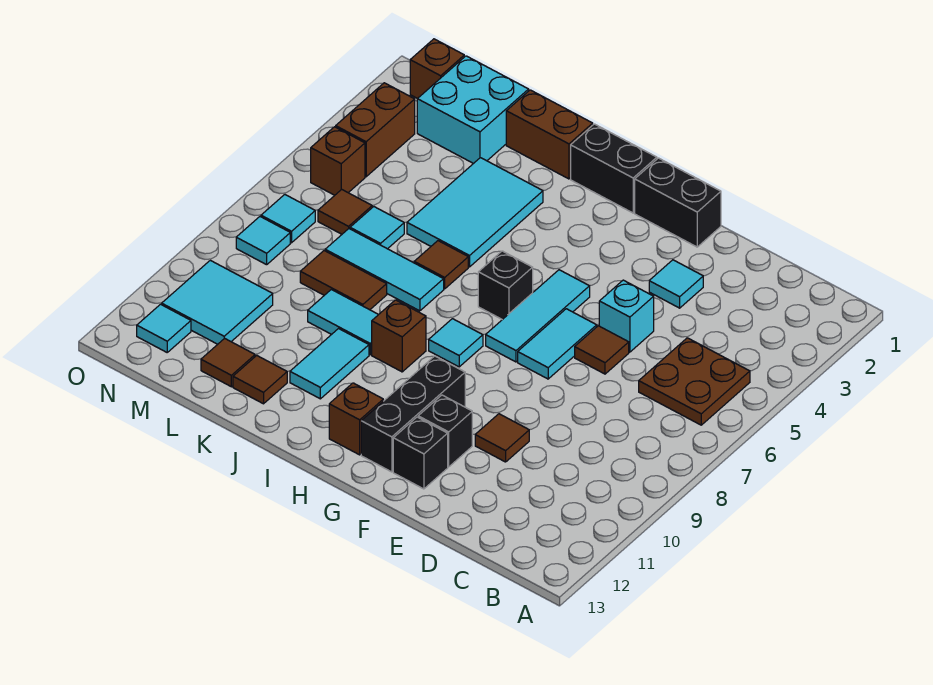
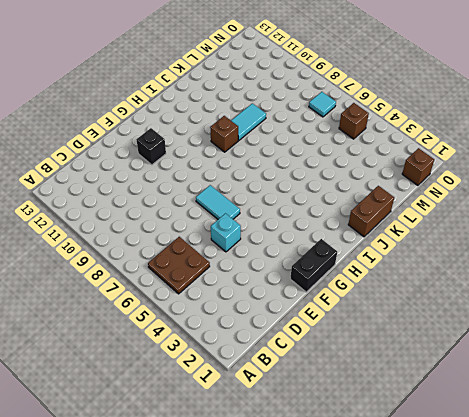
none -> cyan tile E3 level 1
none -> brown tile E6 level 1
none -> brown tile E10 level 1
none -> black brick F12 level 1

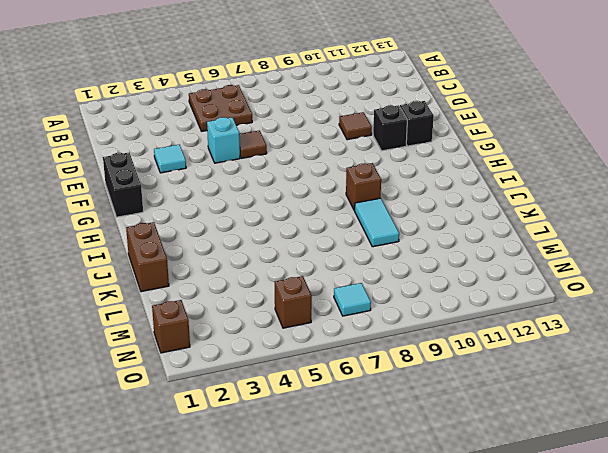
none -> cyan tile F6:F7 level 1
none -> cyan tile G5:G7 level 1
none -> black brick G10:G12 level 1
none -> black brick H1:I1 level 1

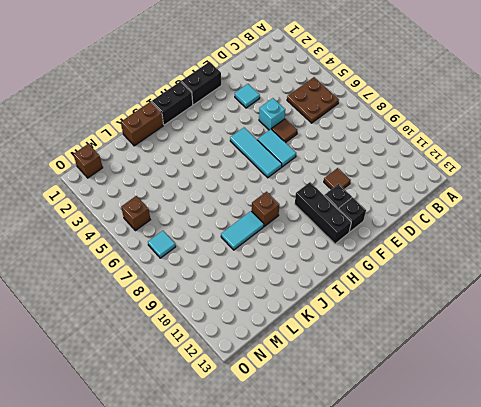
none -> black brick H6 level 1
none -> cyan tile H8 level 1
none -> brown brick H12 level 1
none -> cyan tile J3:K5 level 1

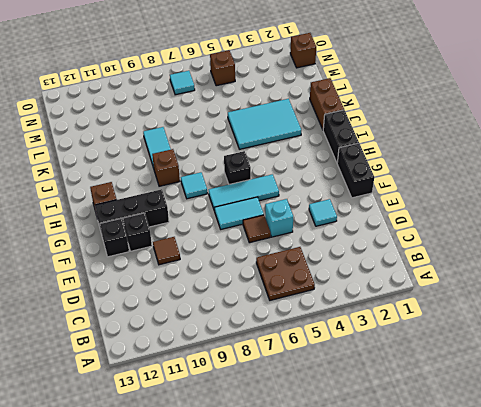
none -> brown tile J6 level 1
none -> cyan tile J7:L7 level 1
none -> cyan tile J10:J11 level 1
none -> brown tile K8:L8 level 1

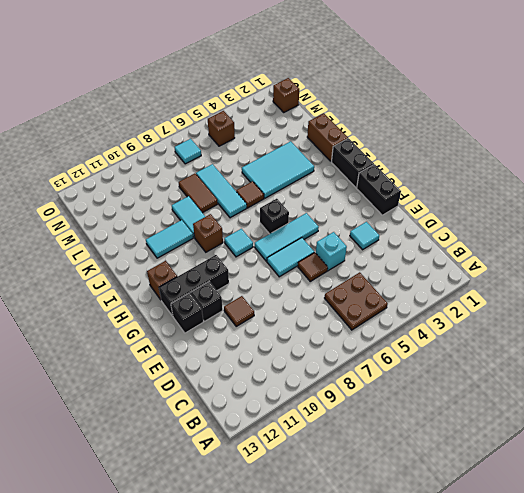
none -> brown tile K12 level 1
none -> cyan brick L1:M2 level 1
none -> cyan tile L6 level 1
none -> brown tile L12 level 1

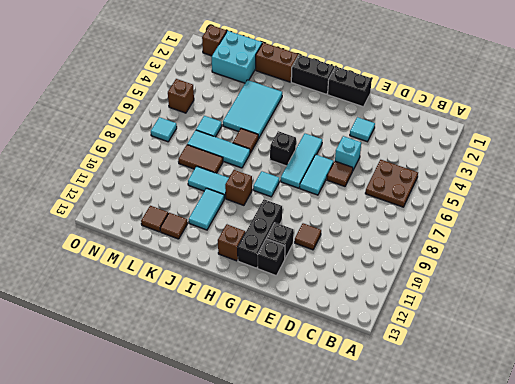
none -> brown tile M6 level 1
none -> cyan tile M10:N11 level 1
none -> brown brick N3:N4 level 1
none -> cyan tile N8 level 1

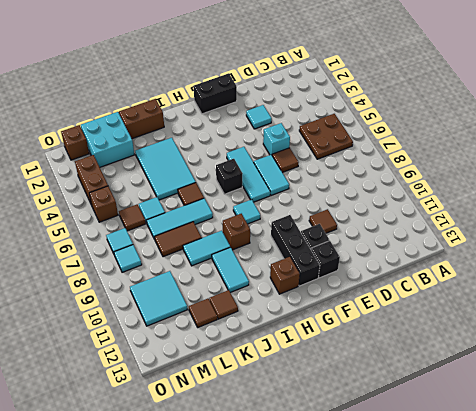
none -> black brick H1:I1 level 1
none -> cyan tile N12 level 1

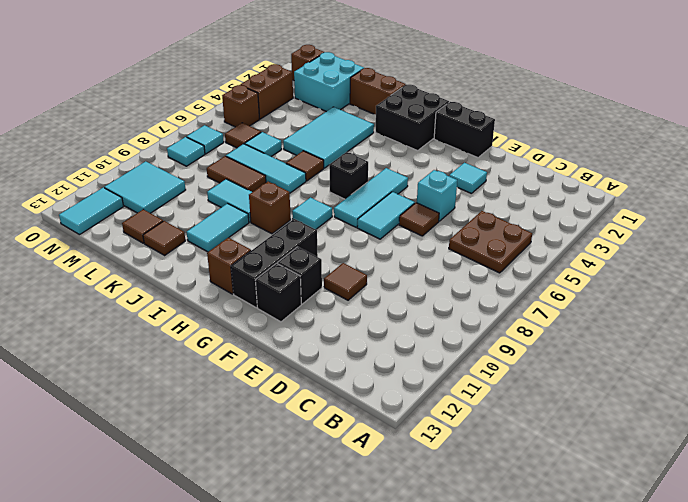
black brick H1:I2 level 1 -> black brick H1:I1 level 1
cyan tile N12:N13 level 1 -> cyan tile N12 level 1

